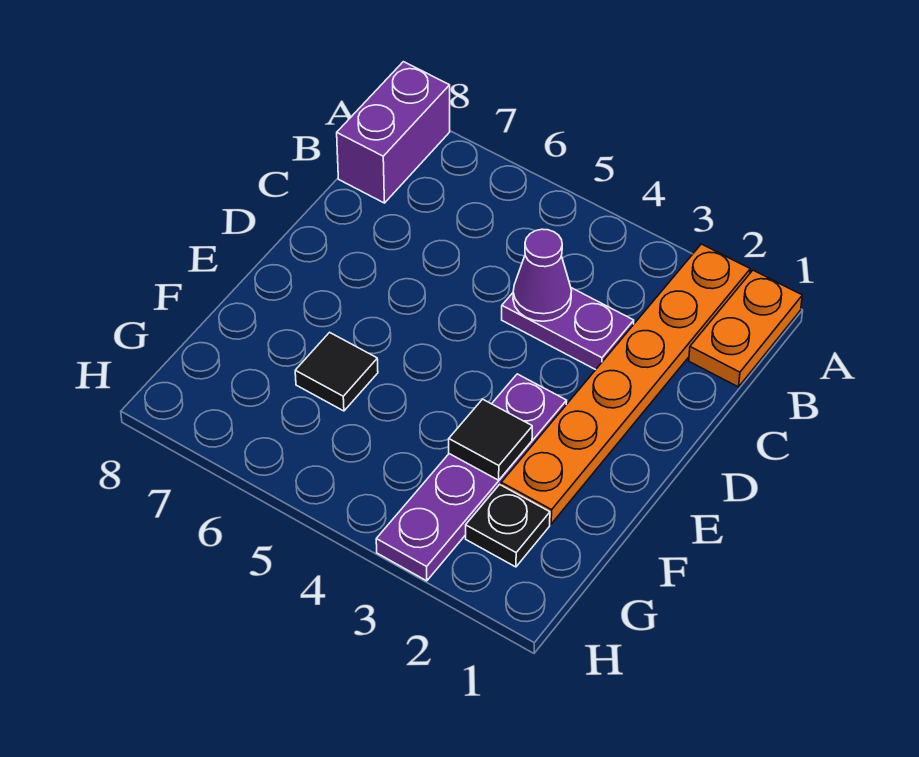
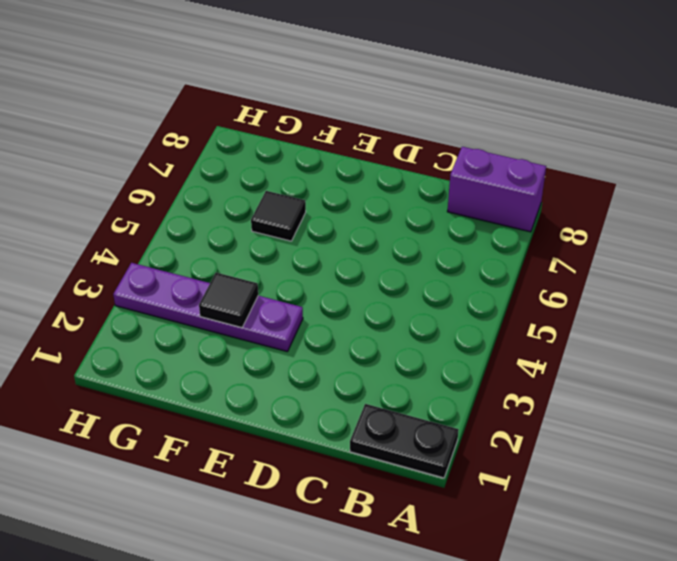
black plate A1:B1 level 1 -> orange plate A1:B1 level 1
none -> orange plate A2:F2 level 1
none -> purple plate C3:C4 level 1

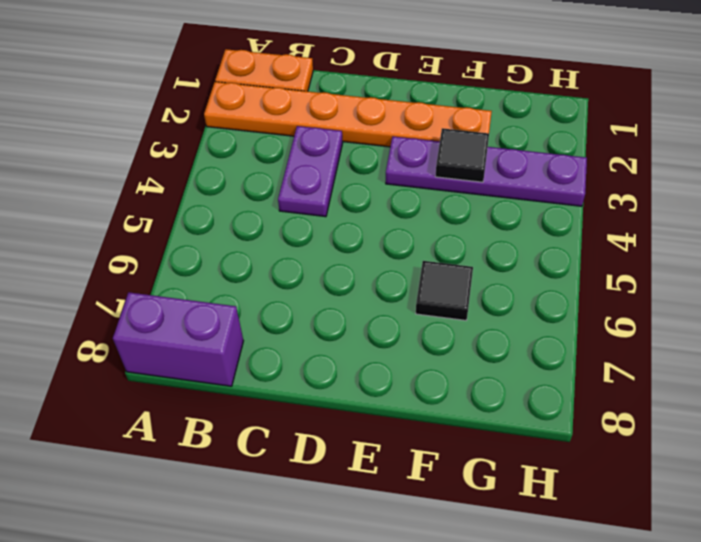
none -> black plate G2 level 1
none -> purple cone C4 level 2

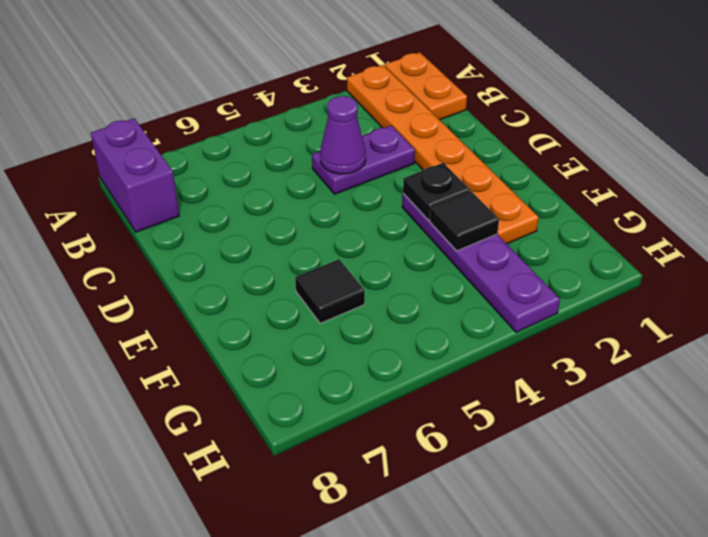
black plate E3 level 2 -> black plate G2 level 1

